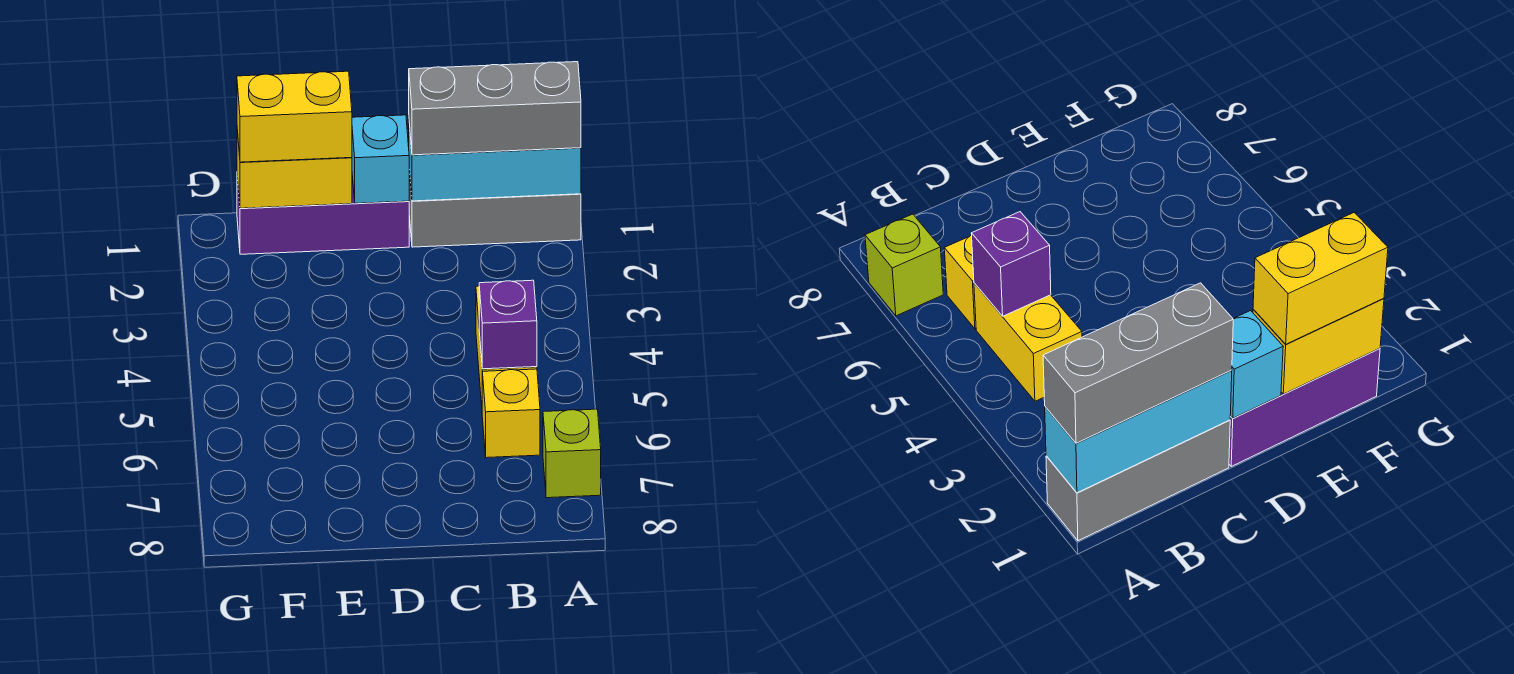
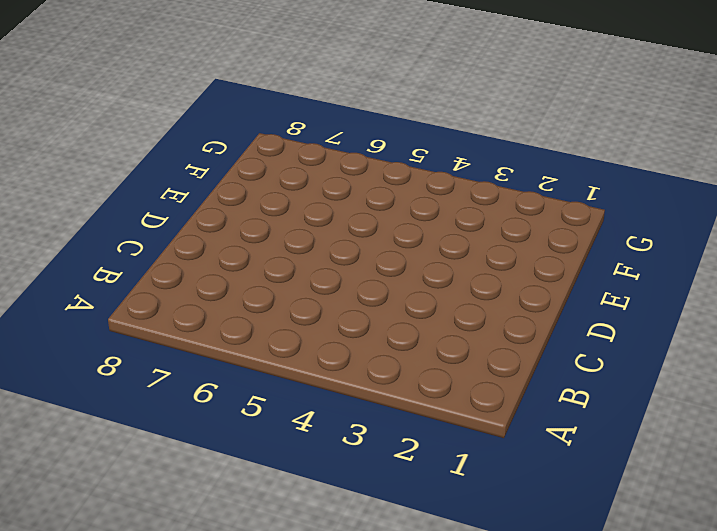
none -> grey brick A1:C1 level 1
none -> lime brick A7 level 1

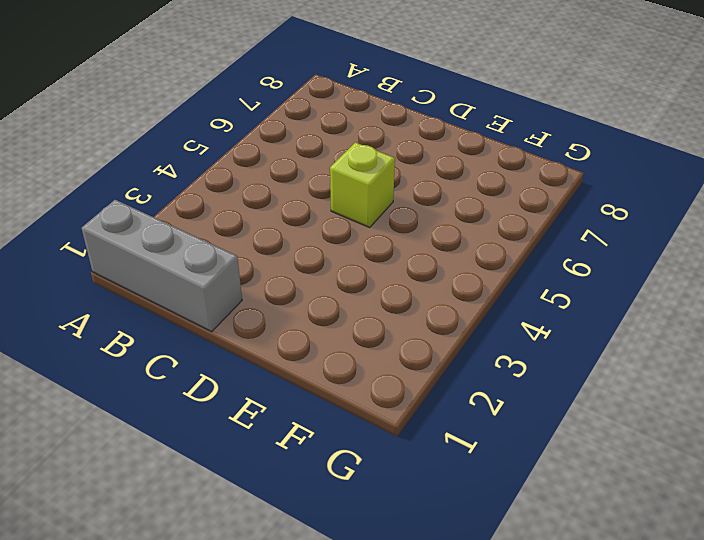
lime brick D5 level 1 -> lime brick A7 level 1
none -> yellow brick B4:B5 level 1
none -> yellow brick B6 level 1

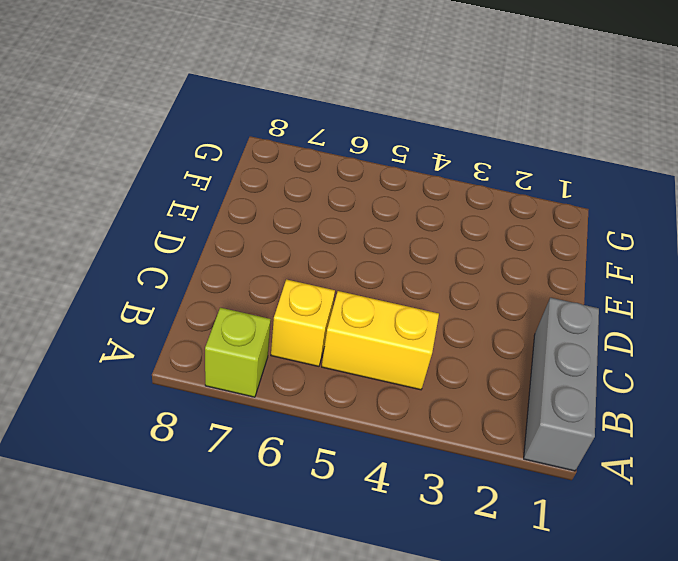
none -> purple brick D1:F1 level 1
none -> cyan brick A1:C1 level 2

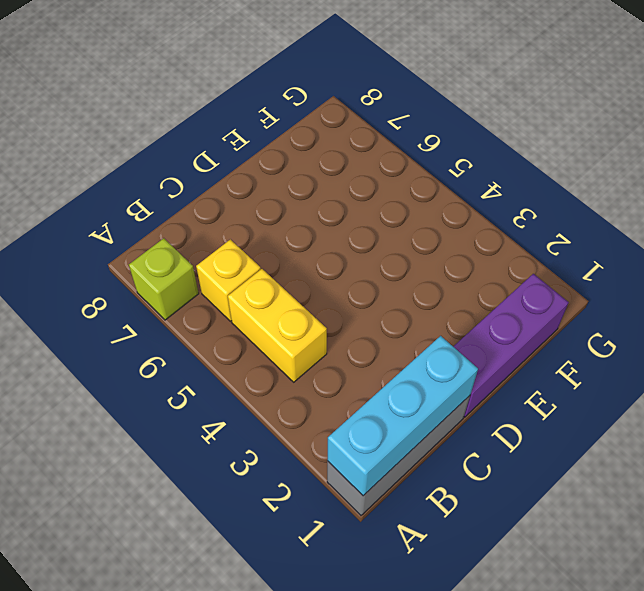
none -> purple brick B5 level 2
none -> cyan brick D1 level 2

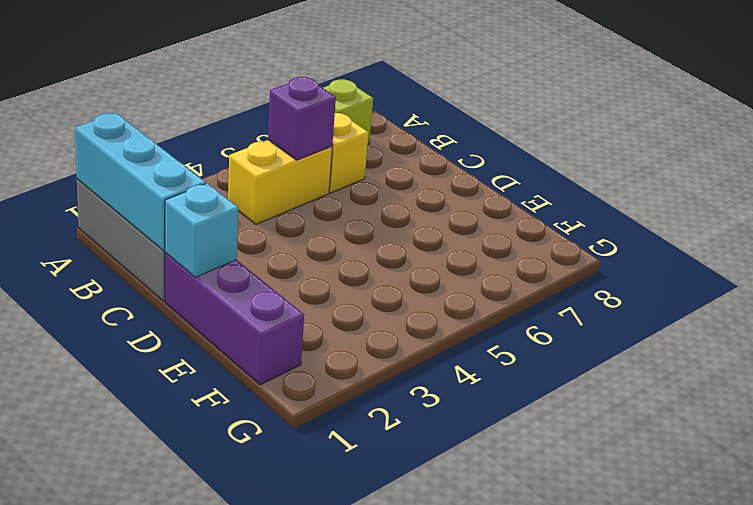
none -> yellow brick E1:F1 level 2
none -> grey brick A1:C1 level 3

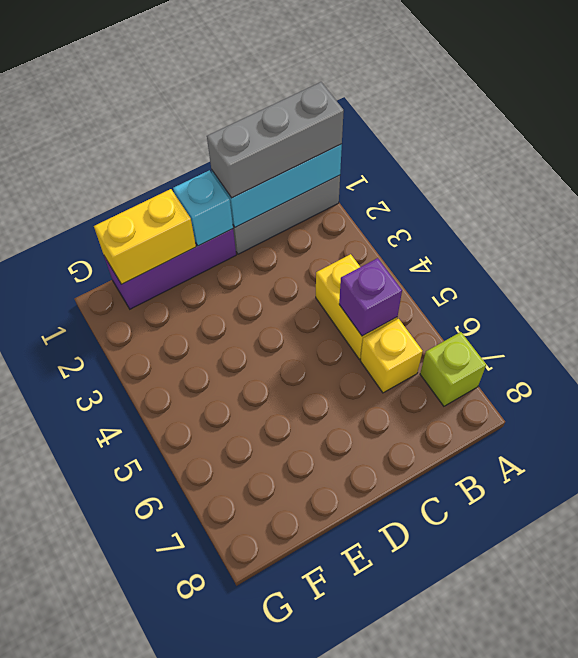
none -> yellow brick E1:F1 level 3

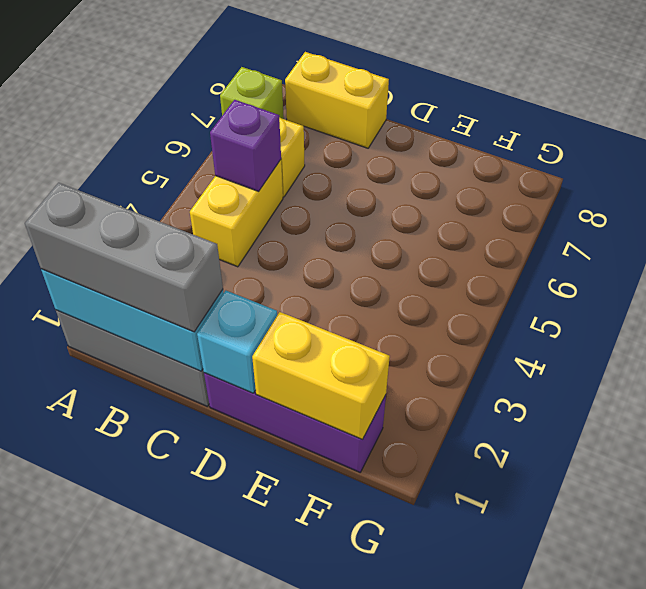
yellow brick B8:C8 level 1 -> yellow brick E1:F1 level 3

